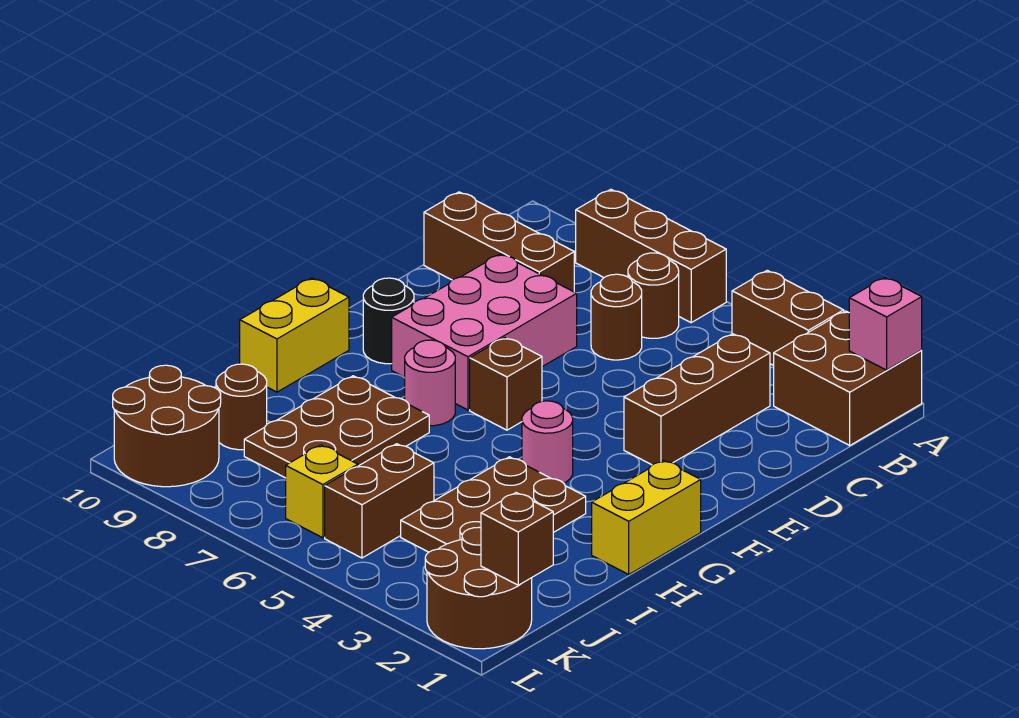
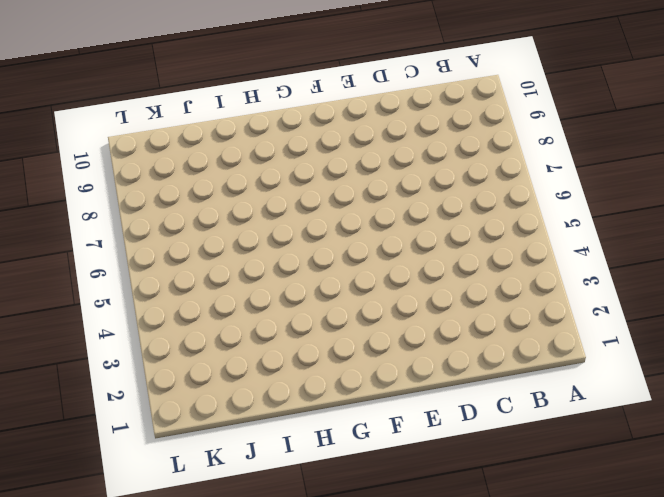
none -> brown brick A1:B2 level 1
none -> brown brick A3:A4 level 1
none -> brown brick A6:A8 level 1

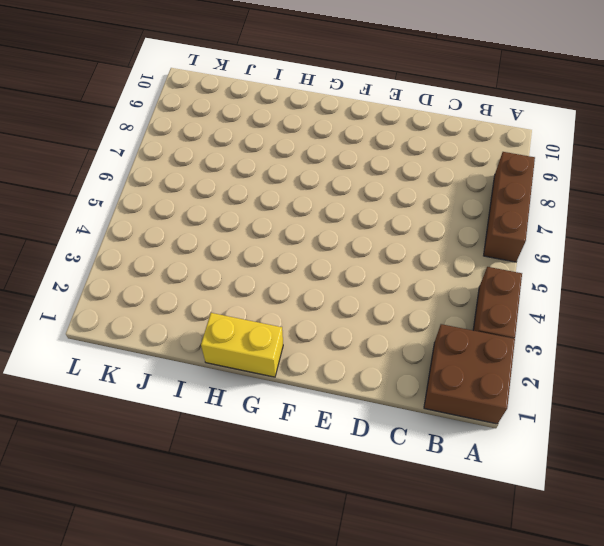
none -> brown round brick B6 level 1
none -> brown brick C3:E3 level 1
none -> brown round brick C6 level 1

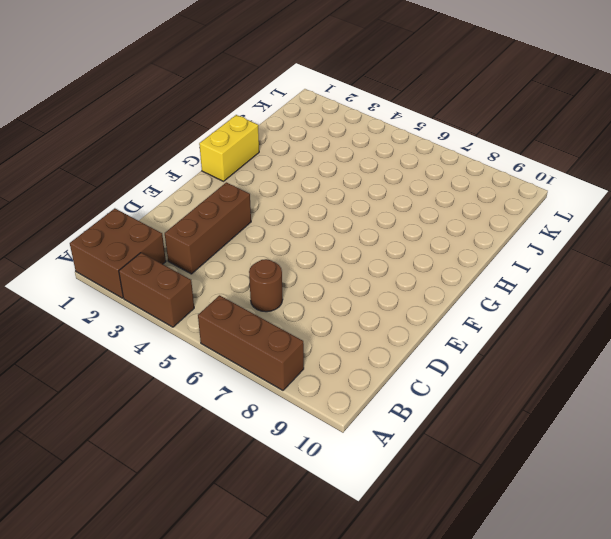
none -> brown round brick B6 level 1
none -> brown brick C8:C10 level 1
none -> pink brick D7:F8 level 1

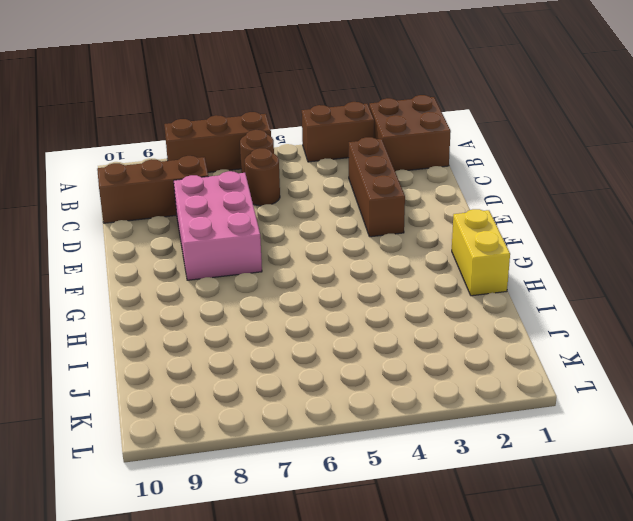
none -> brown brick F6 level 1
none -> black round brick F9 level 1
none -> pink round brick G4 level 1

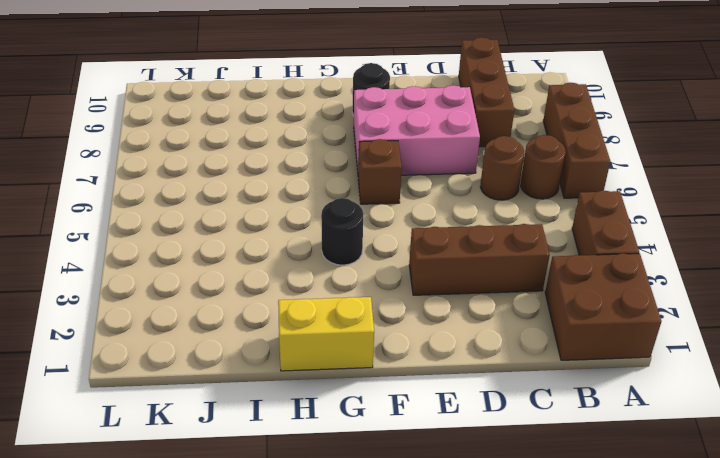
black round brick G4 level 1 -> pink round brick G4 level 1
none -> pink round brick G7 level 1
none -> yellow brick G10:H10 level 1
none -> brown plate H3:J4 level 1

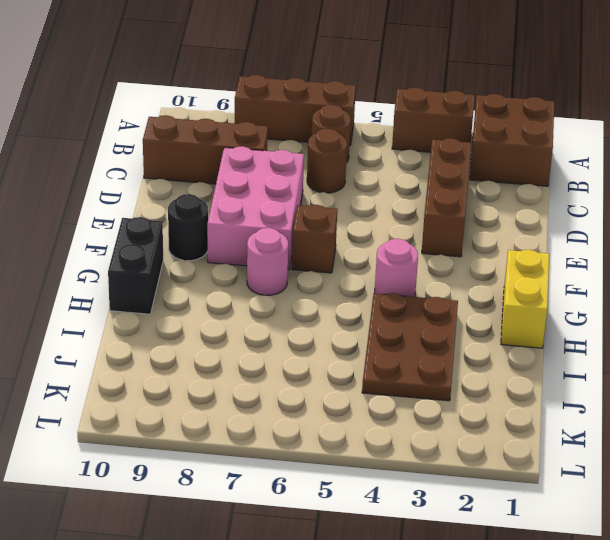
black brick G10:H10 level 1 -> yellow brick G10:H10 level 1
none -> brown plate H7:J8 level 1
none -> brown brick J5:K5 level 1
none -> brown round brick J9 level 1

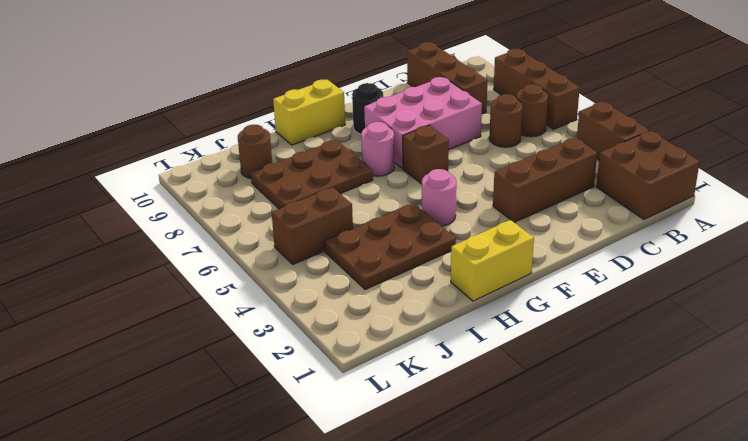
none -> brown round brick K1:L2 level 1
none -> yellow brick K6 level 1
none -> brown round brick K9:L10 level 1

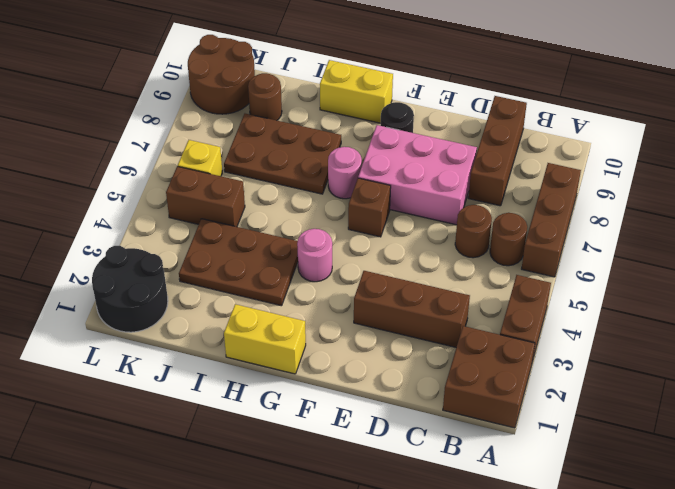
black round brick K1:L2 level 1 -> brown round brick K1:L2 level 1
none -> pink brick A1 level 2
none -> brown brick K1 level 2

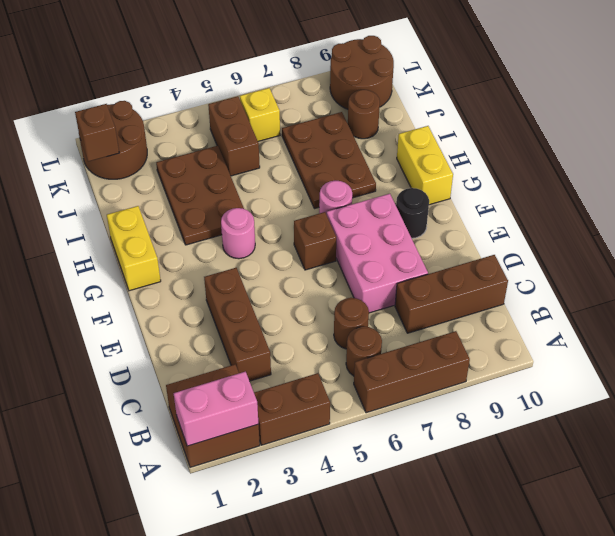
pink brick A1:A2 level 2 -> pink brick A1 level 2

